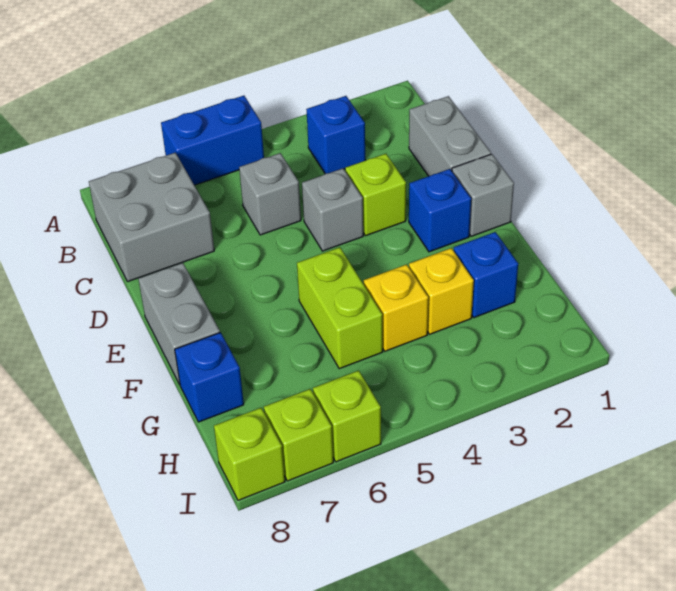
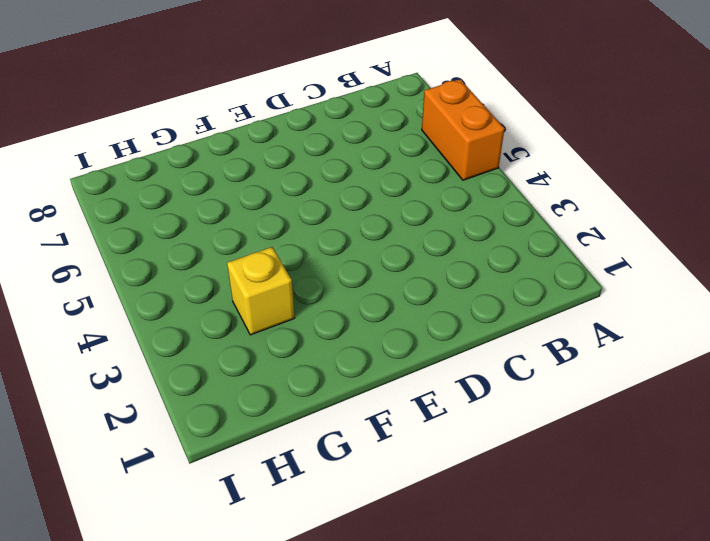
orange brick A5:A6 level 1 -> blue brick A5:A6 level 1
none -> blue brick B3 level 1
none -> grey brick B7:C8 level 1
none -> grey brick C1:D1 level 1

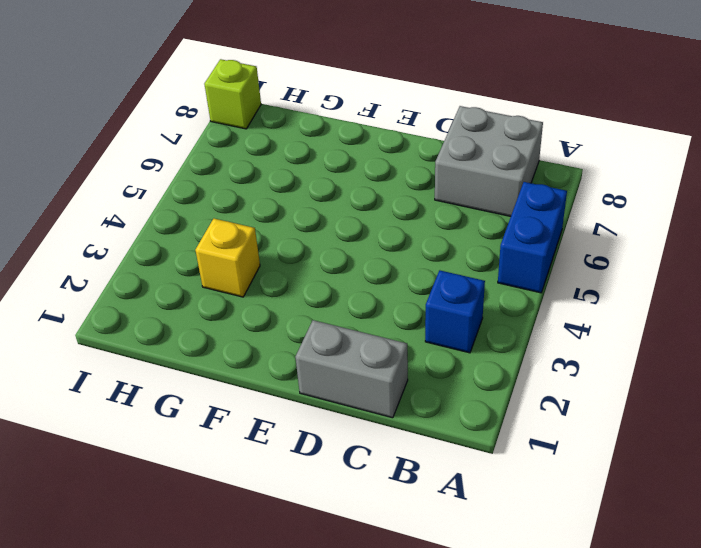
none -> grey brick C5 level 1
none -> lime brick D3 level 1
none -> grey brick D4 level 1

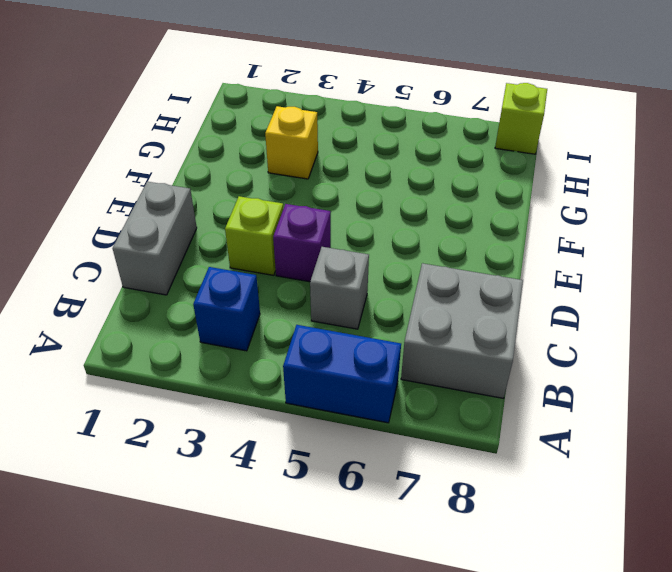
purple brick D4 level 1 -> grey brick D4 level 1
none -> grey brick E1 level 1
none -> blue brick E2 level 1
none -> grey brick E8:F8 level 1

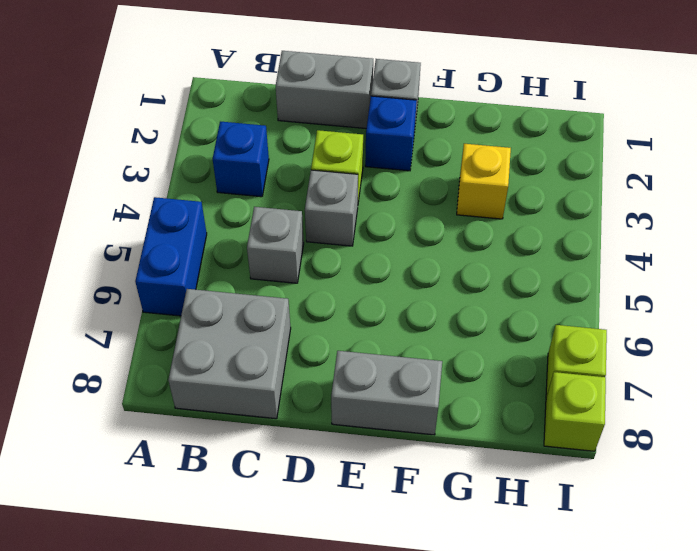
none -> lime brick F5:G5 level 1
none -> blue brick G2 level 1
none -> yellow brick G4 level 1

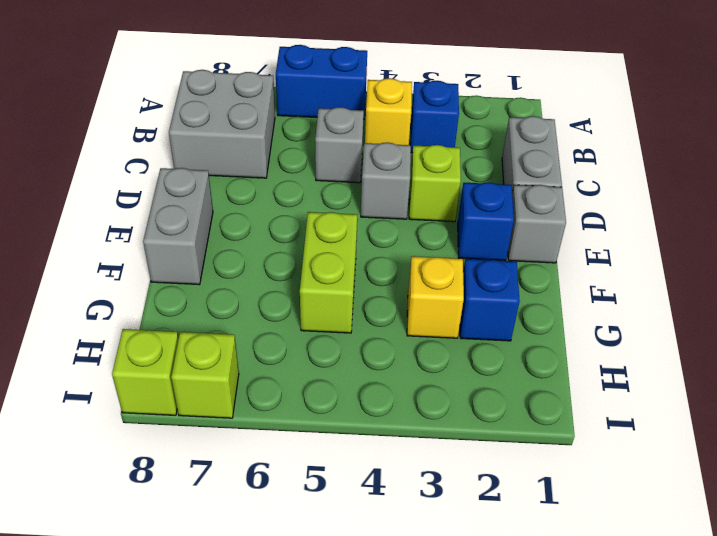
yellow brick B4 level 1 -> yellow brick G4 level 1
none -> blue brick G8 level 1
none -> lime brick I6 level 1

